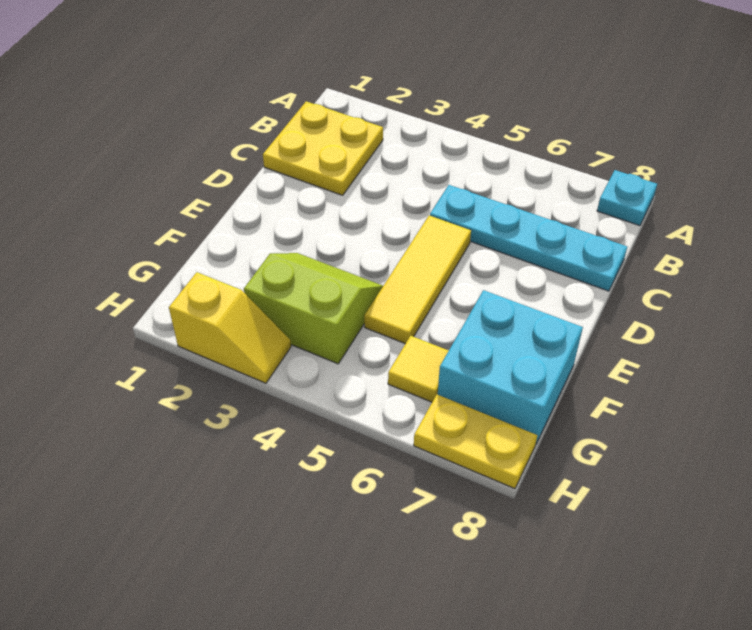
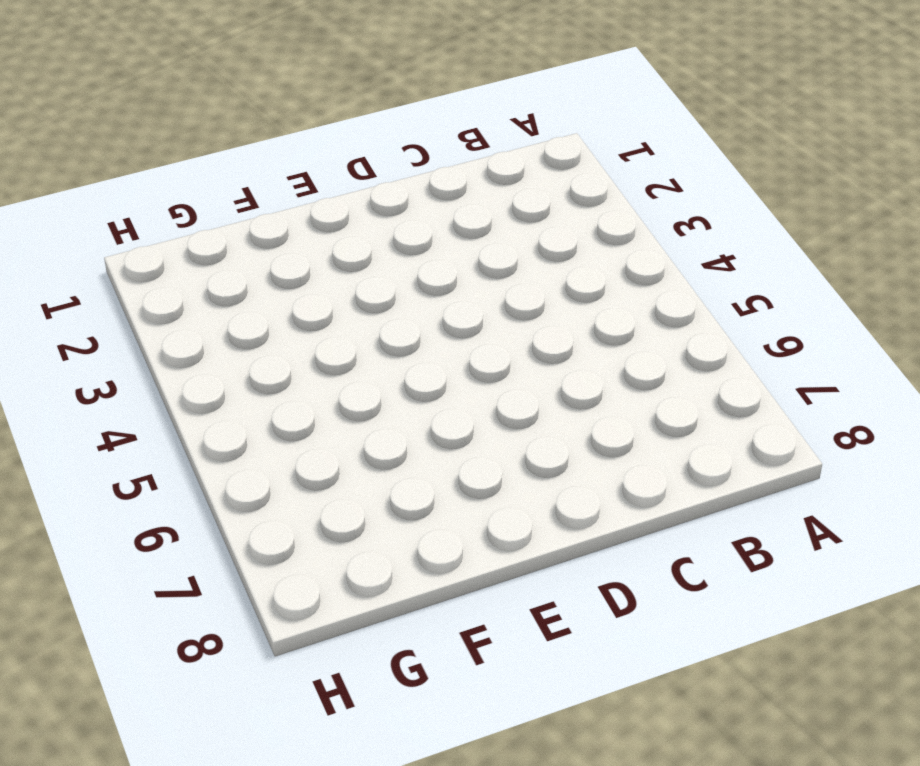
none -> cyan plate A8 level 1
none -> yellow plate B1:C2 level 1

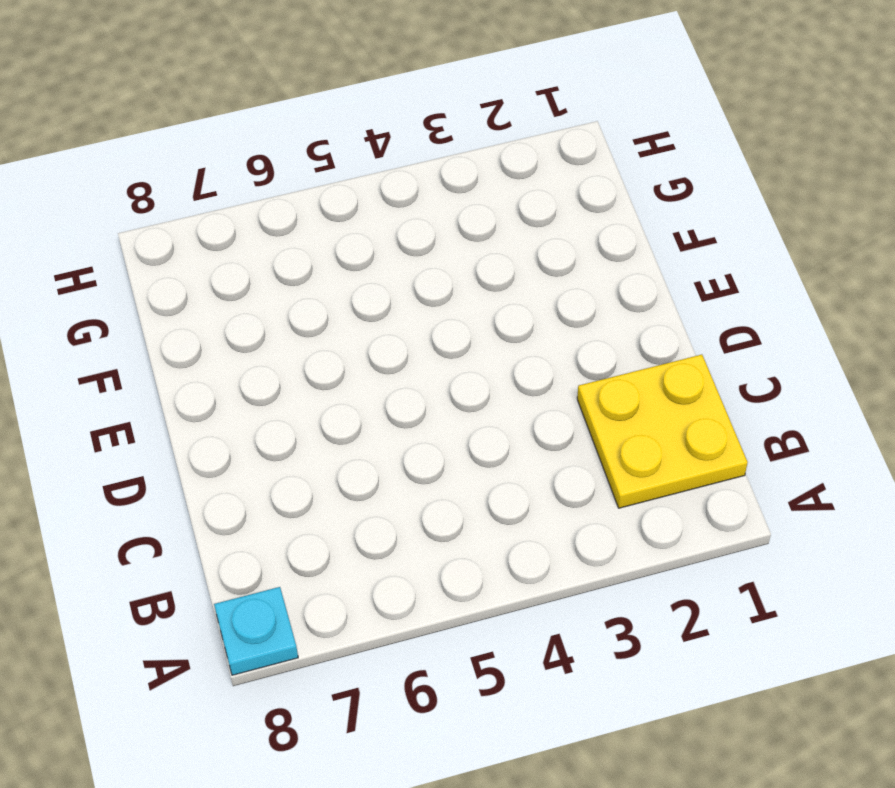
none -> cyan plate C5:C8 level 1
none -> yellow tile D5:F5 level 1

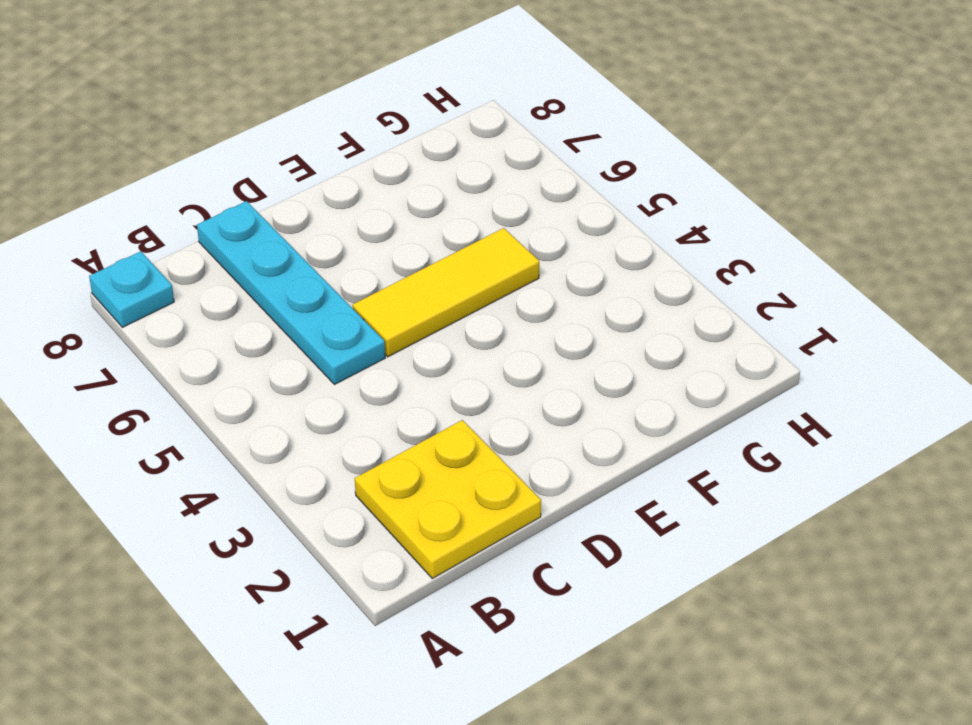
none -> lime slope F3:G4 level 1 top G
none -> cyan brick F7:G8 level 1

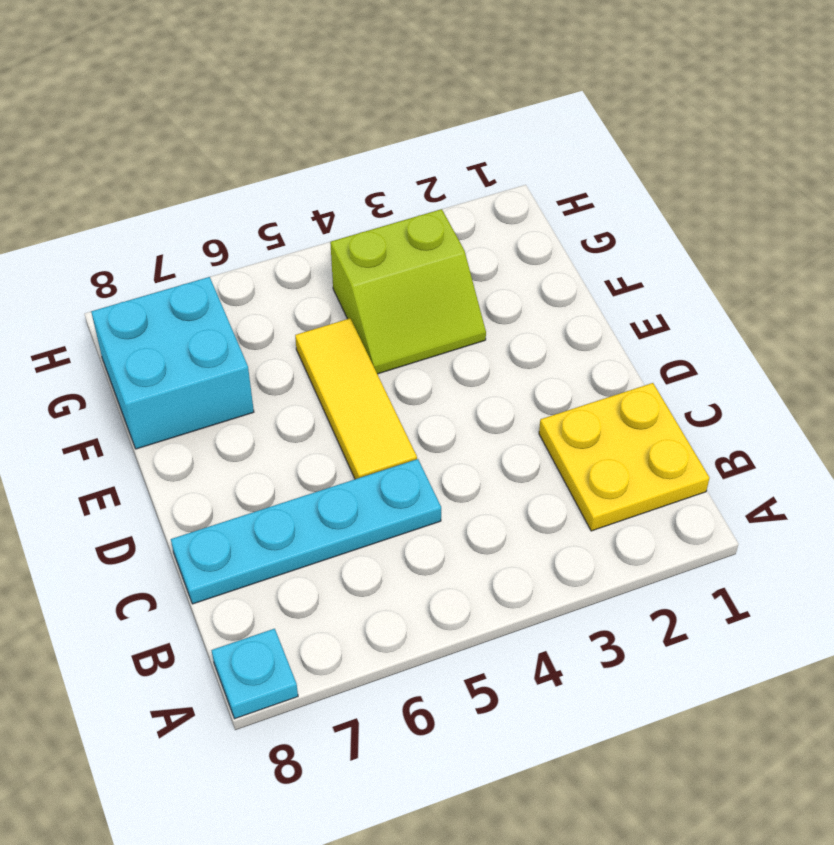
none -> yellow tile G6 level 1
none -> yellow slope H2:H3 level 1 top 2

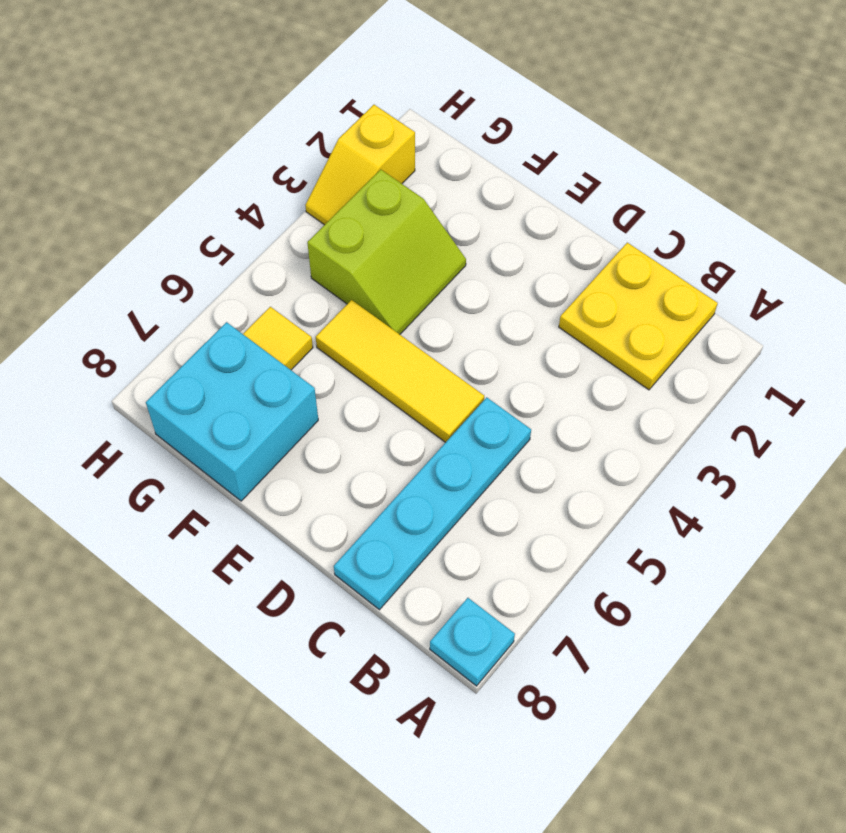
none -> yellow plate H7:H8 level 1

